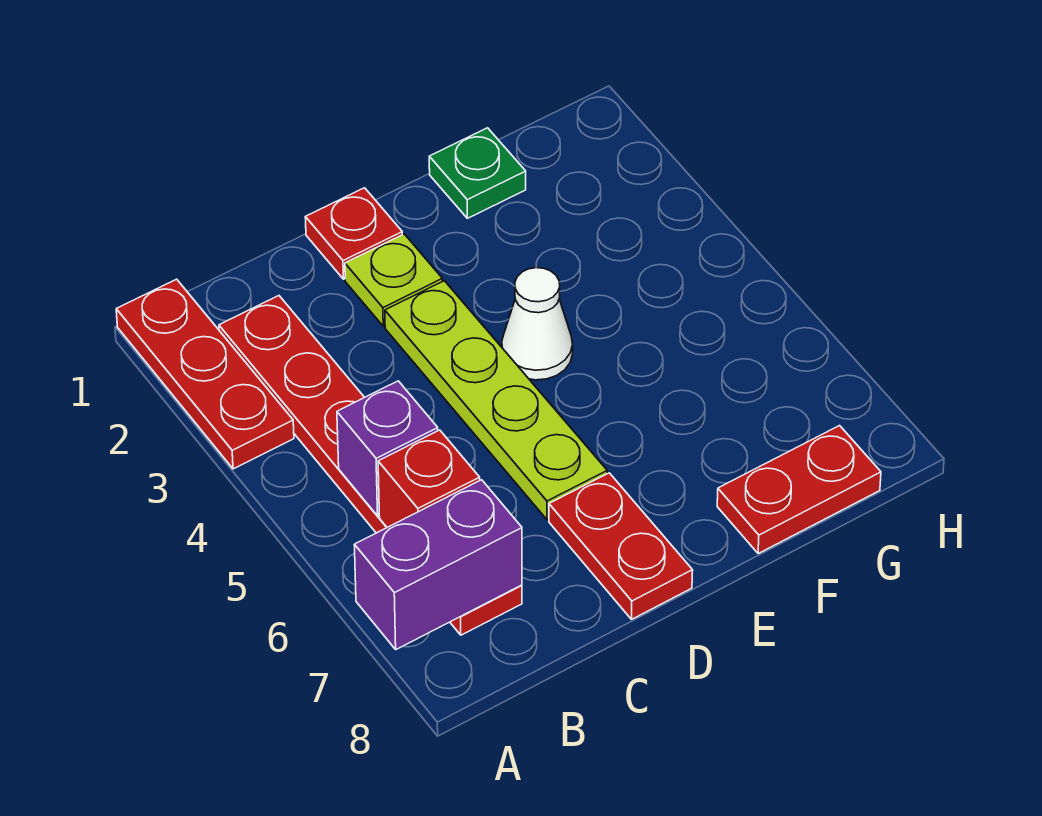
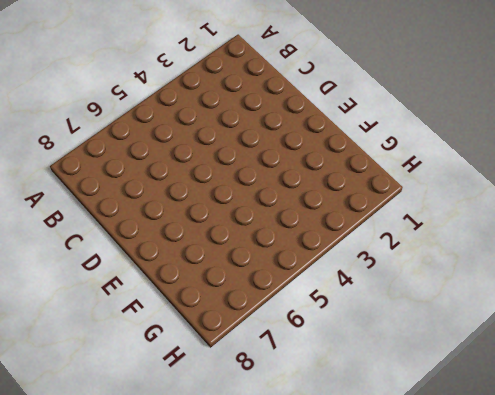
none -> red plate A1:A3 level 1
none -> red plate B2:B7 level 1
none -> red plate D1 level 1

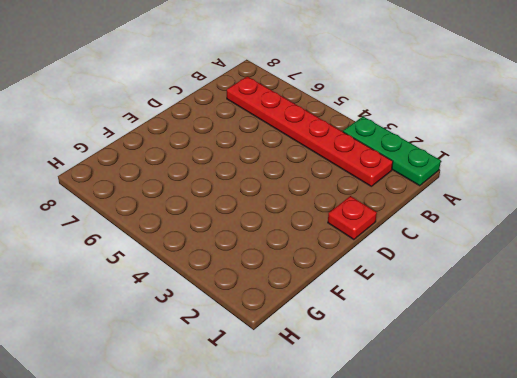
green plate A1:A3 level 1 -> red plate A1:A3 level 1
none -> lime plate D2 level 1
none -> lime plate D3:D6 level 1
none -> red plate D7:D8 level 1

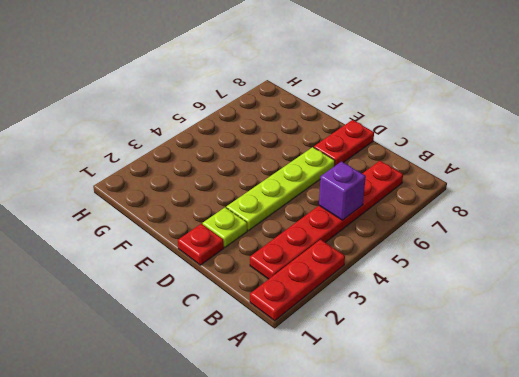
none -> white cone E4 level 1
none -> green plate F1 level 1
none -> red plate F8:G8 level 1

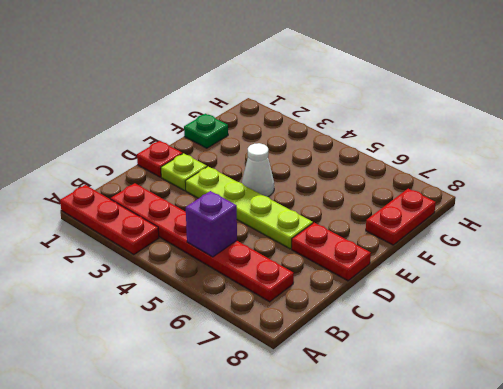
none -> purple brick A7:B7 level 2
none -> red brick B6 level 2

